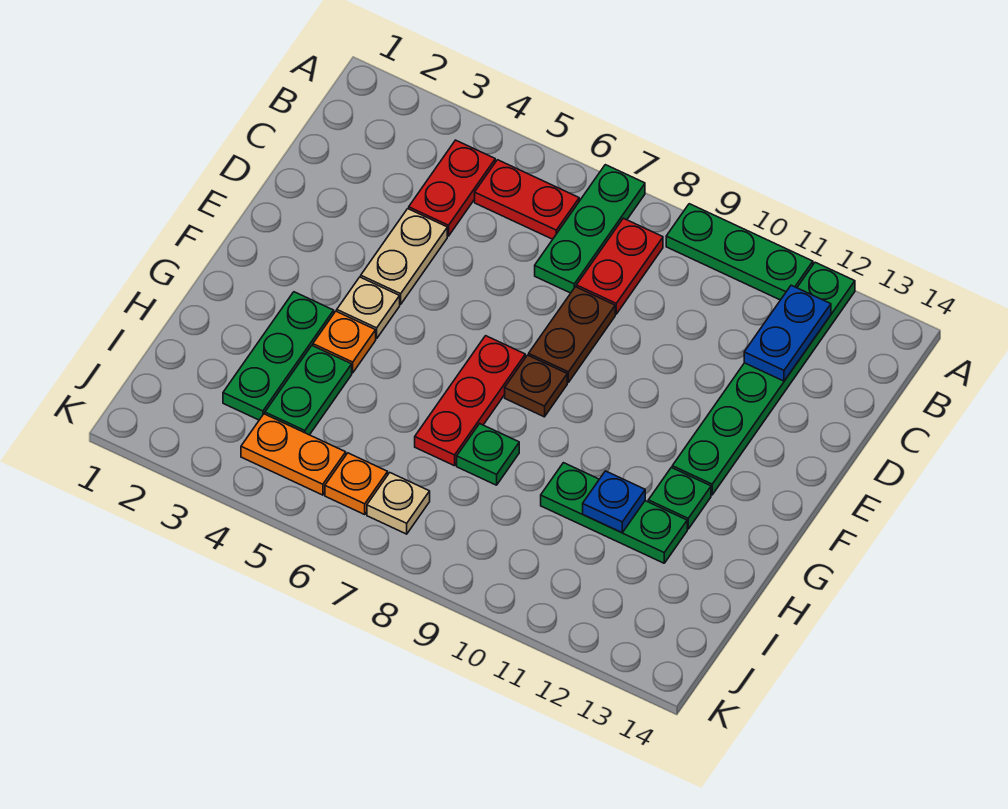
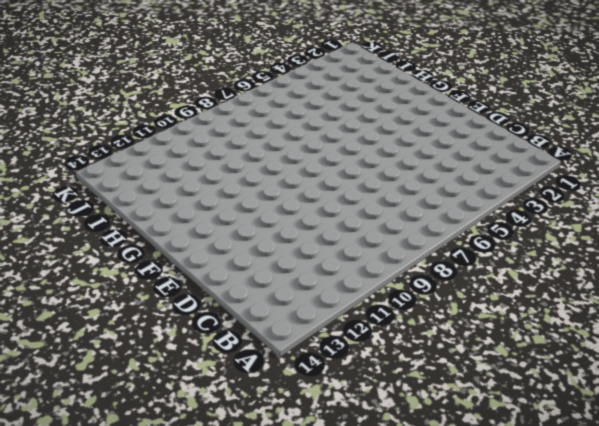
none -> green plate A7:C7 level 1
none -> green plate A9:A11 level 1
none -> green plate A12:F12 level 1

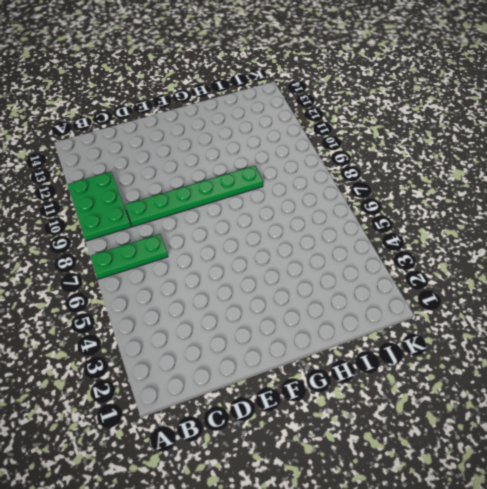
green plate A9:B11 level 1 -> green plate A9:A11 level 1
green plate C9:H9 level 1 -> green plate A12:F12 level 1
none -> red plate B4:C4 level 1
none -> red plate B5:B6 level 1
none -> red plate B8:C8 level 1

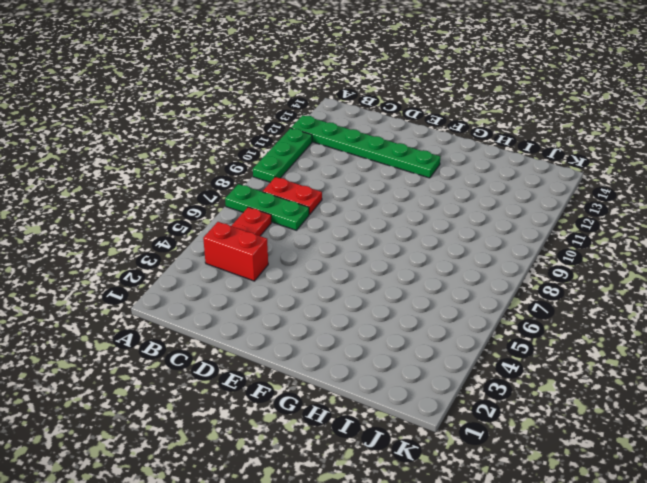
red brick B4:C4 level 1 -> red plate B4:C4 level 1
none -> tan plate D4:E4 level 1
none -> brown plate D8:E8 level 1
none -> tan plate F4 level 1

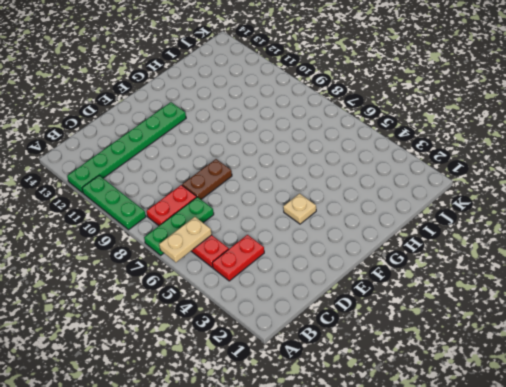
tan plate A6:B6 level 2 -> tan plate D4:E4 level 1
none -> red plate F7:H7 level 1
none -> brown plate F8 level 1
none -> green plate G3:I3 level 1

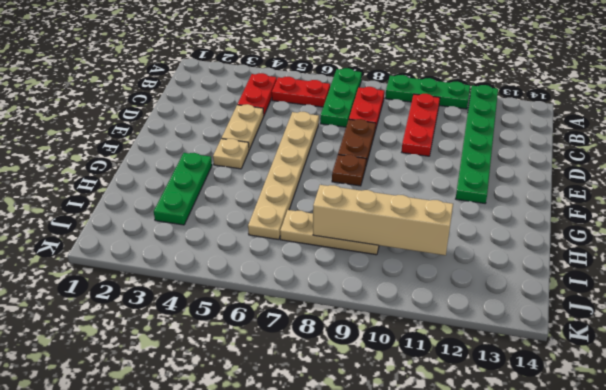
red plate B10:D10 level 1 -> red plate F7:H7 level 1
tan plate D6:I6 level 1 -> none
tan plate I7:I9 level 1 -> none
tan brick I8:I11 level 2 -> none
none -> orange plate G4 level 1
none -> green plate G12 level 1
none -> green plate H4:I4 level 1

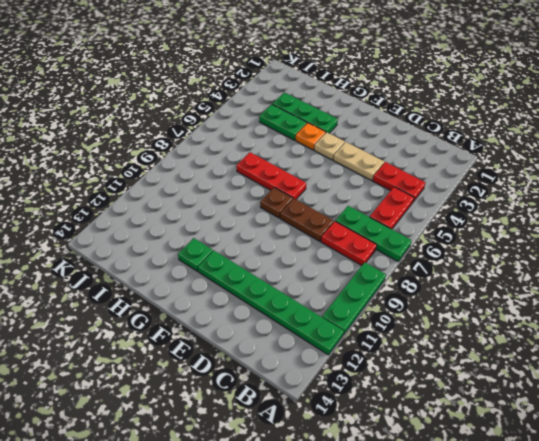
none -> green plate H8 level 1
none -> green plate H10:H12 level 1
none -> orange plate J4:J5 level 1

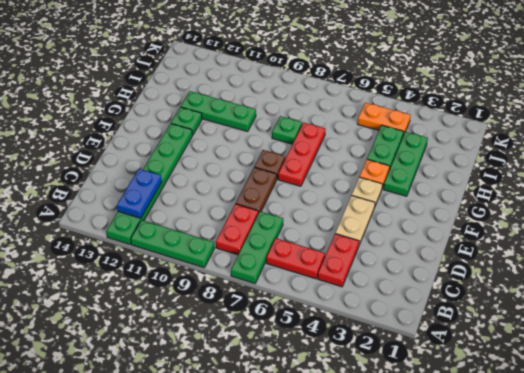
none -> orange plate J6 level 1
none -> tan plate J7 level 1
none -> blue plate H11 level 2

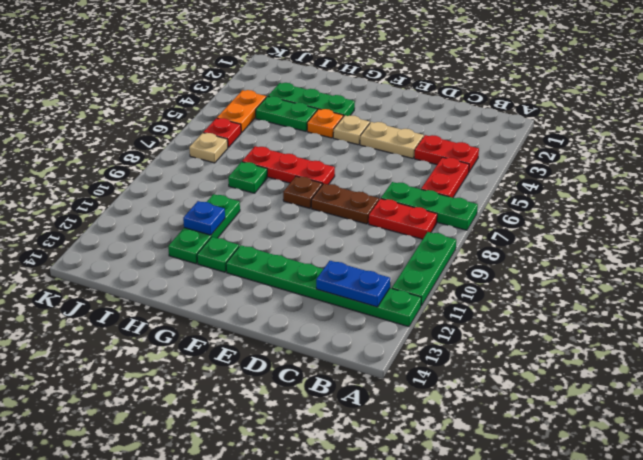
red plate J6 level 1 -> orange plate J6 level 1

